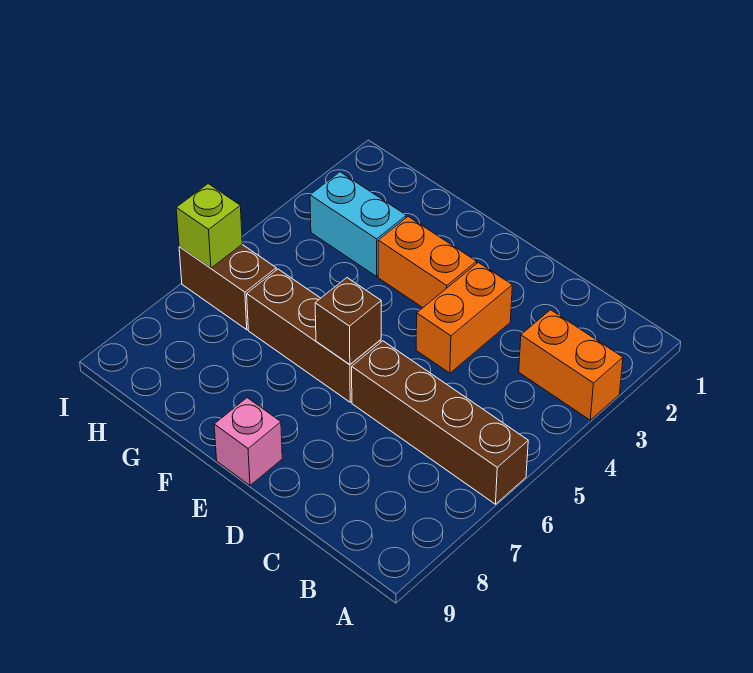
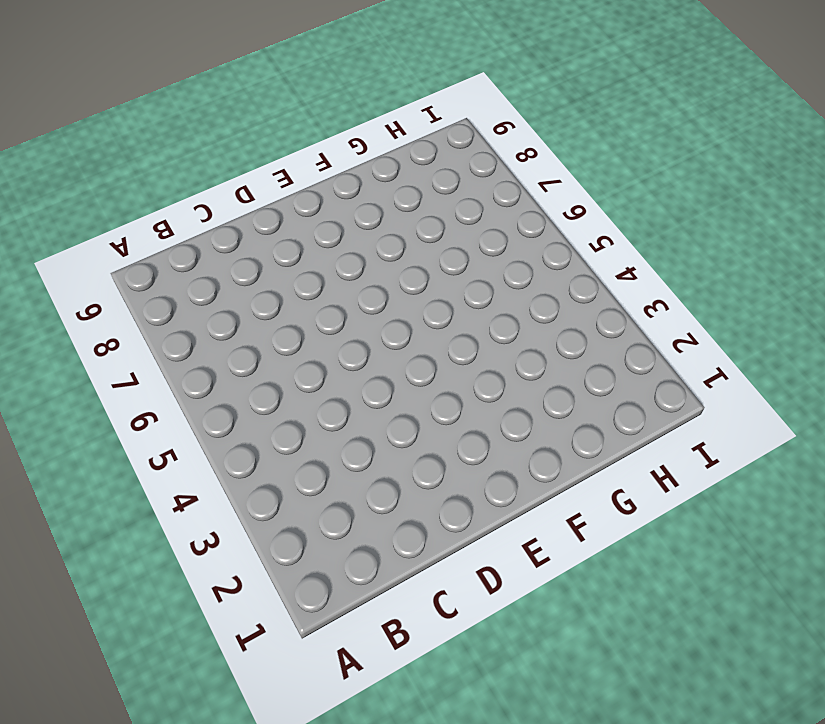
none -> orange brick A3:B3 level 1
none -> brown brick A6:D6 level 1

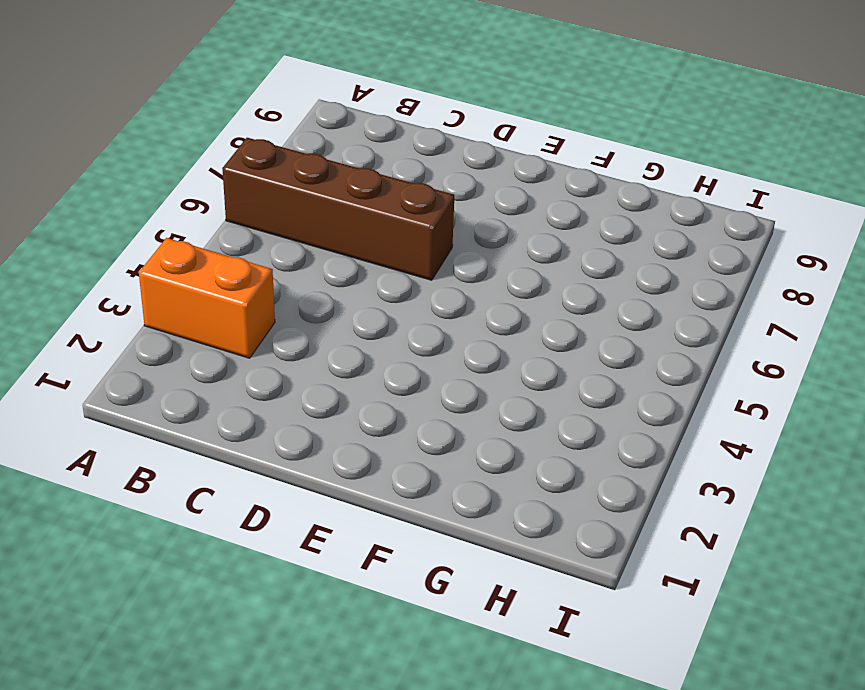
none -> orange brick D3:D4 level 1
none -> orange brick E3:F3 level 1

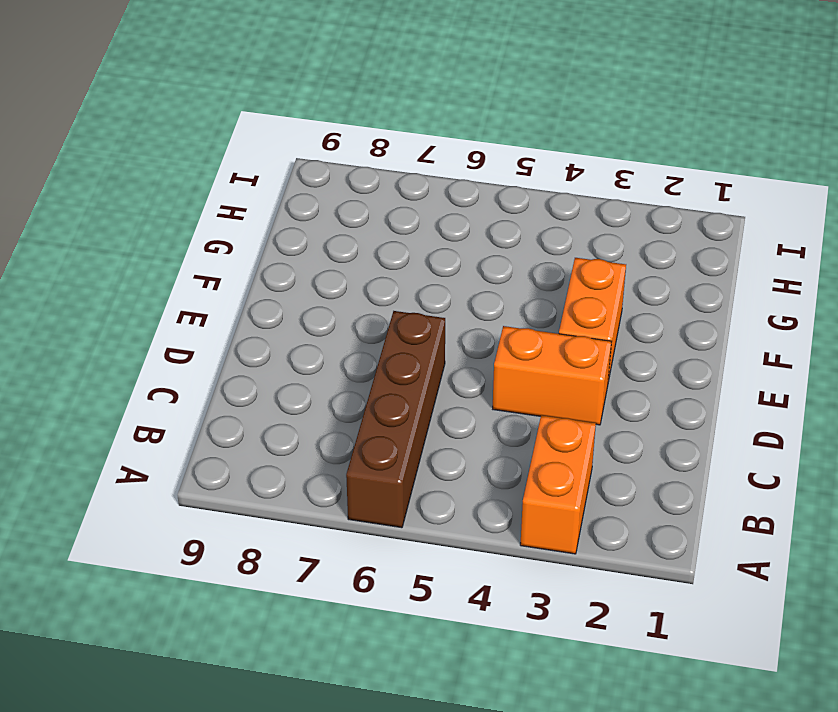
none -> brown brick E6:G6 level 1
none -> pink brick E9 level 1

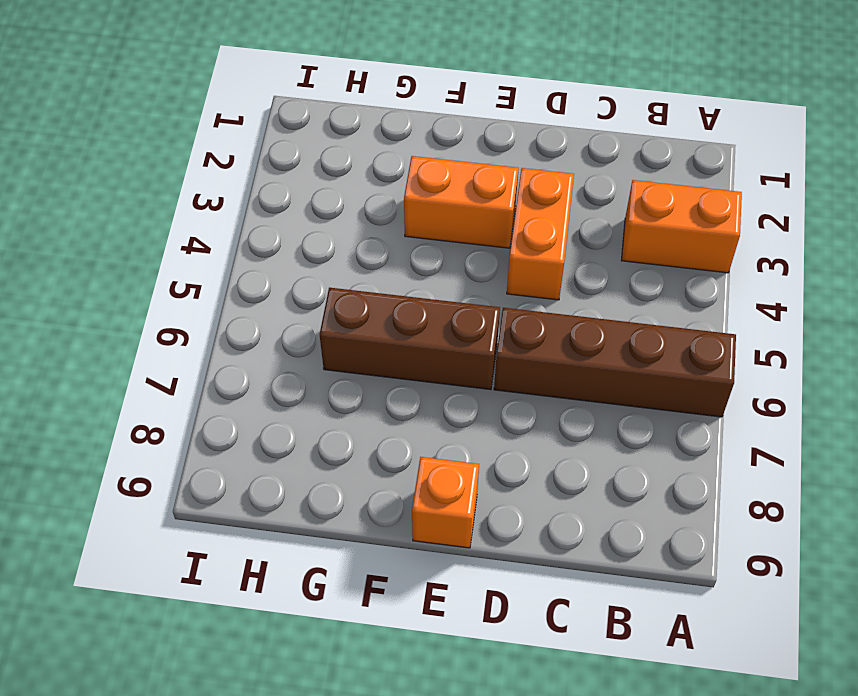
orange brick E9 level 1 -> pink brick E9 level 1
none -> cyan brick G3:H3 level 1
none -> brown brick H6:I6 level 1

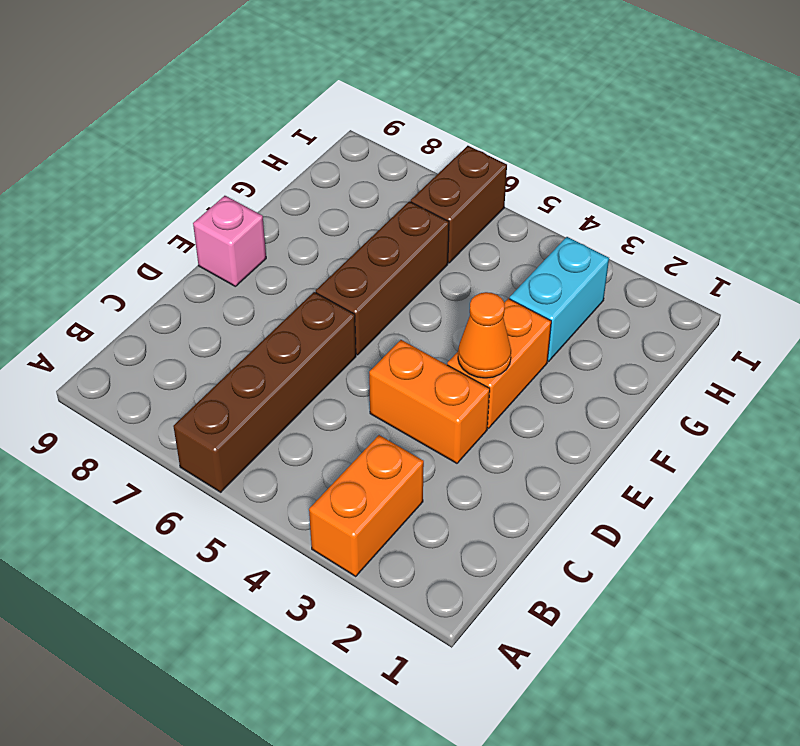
orange cone E3 level 2 -> none
none -> brown brick E6 level 2
none -> lime brick I6 level 2

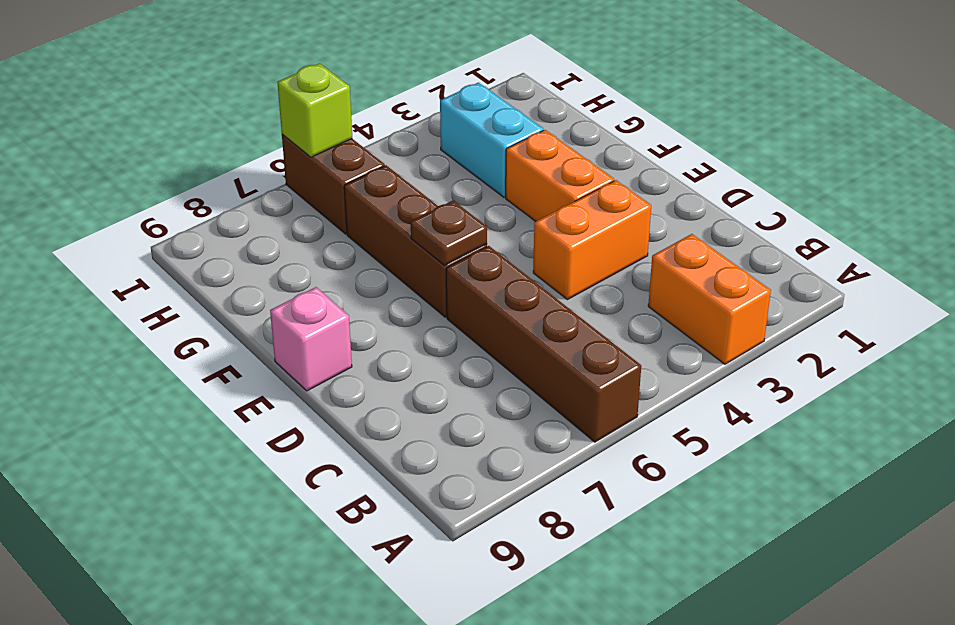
brown plate E6 level 2 -> brown brick E6 level 2

